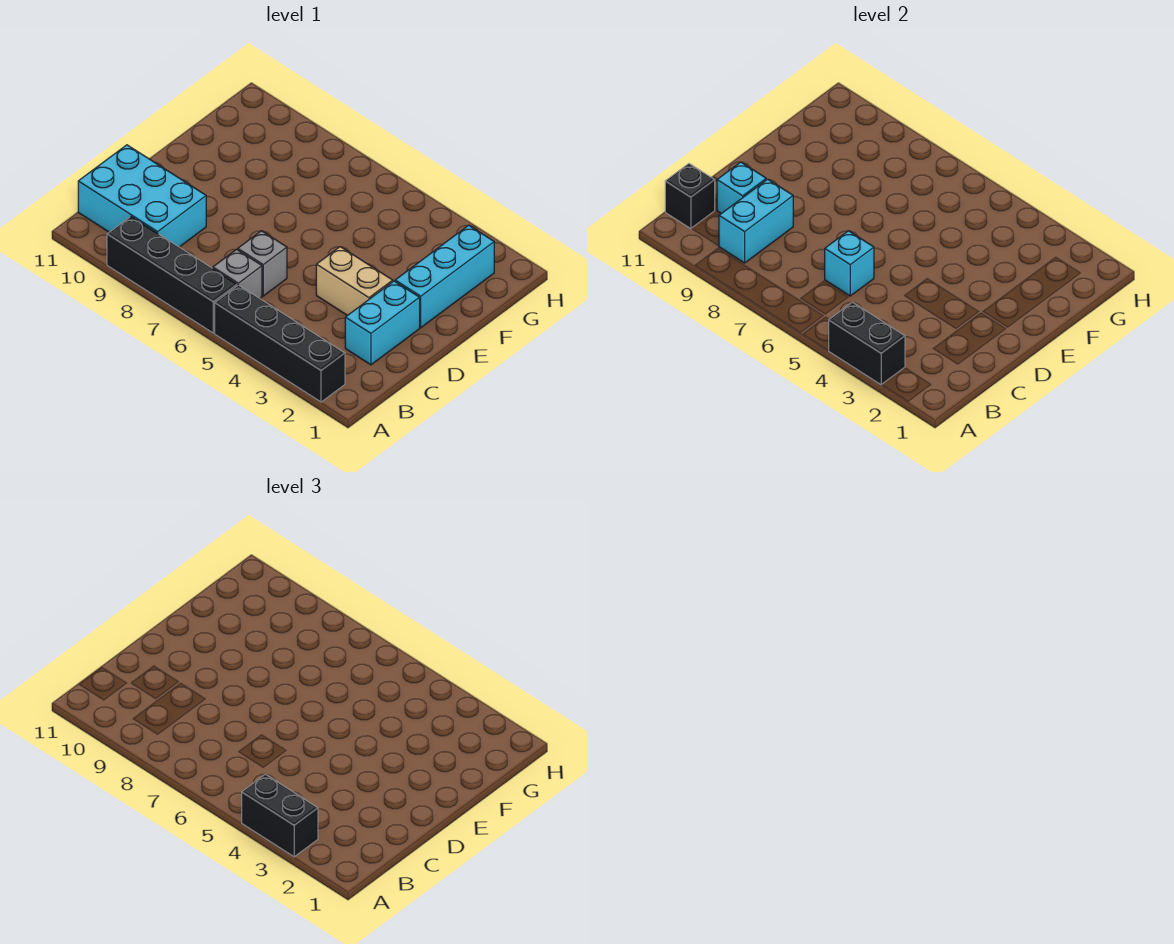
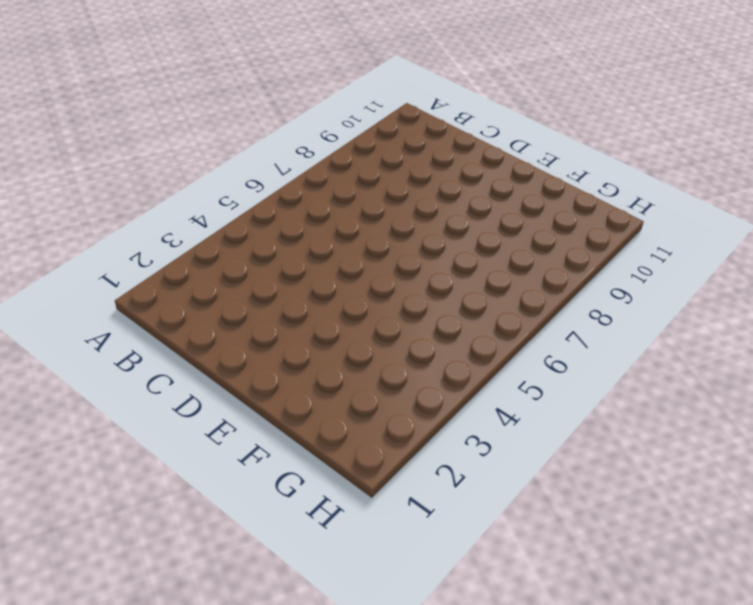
none -> black brick A2:A5 level 1
none -> black brick A6:A9 level 1
none -> grey brick B6 level 1

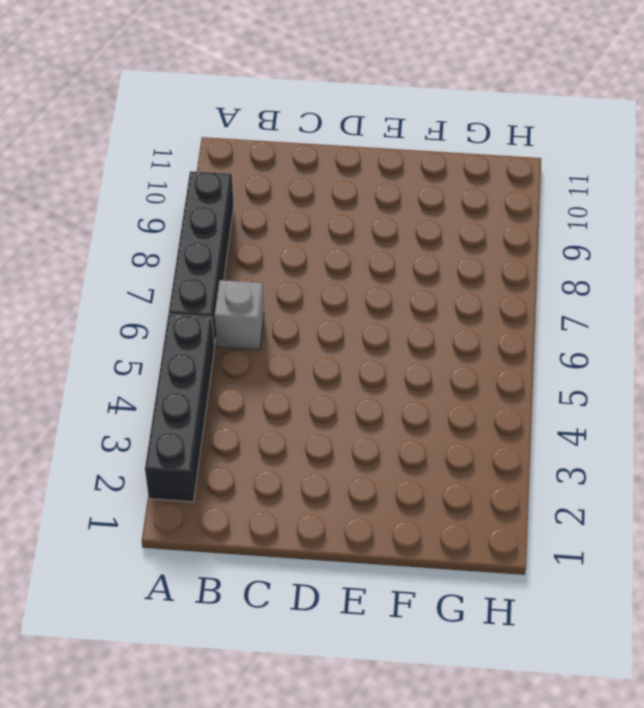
none -> cyan brick B9:C11 level 1
none -> cyan brick C2:D2 level 1
none -> grey brick C6 level 1

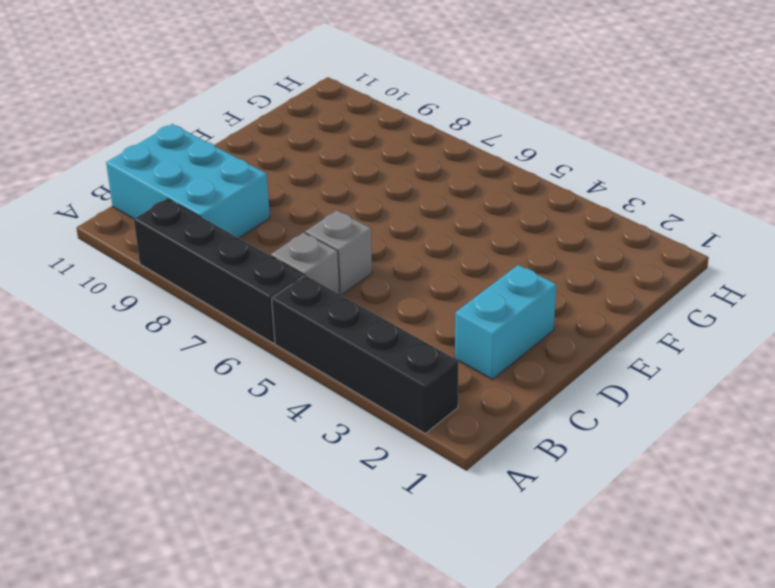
none -> tan brick D3:D4 level 1
none -> cyan brick E2:G2 level 1
none -> black brick A3:A4 level 2

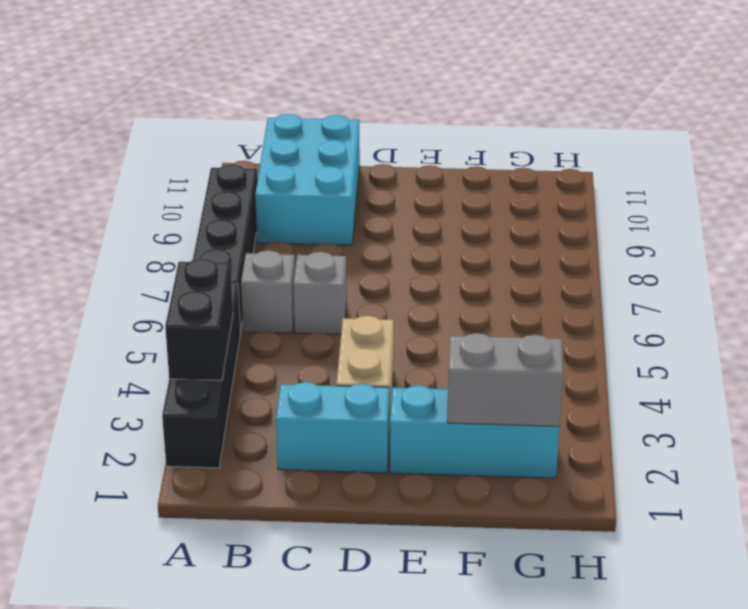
grey brick F2:G2 level 2 -> none
none -> cyan brick B9:C9 level 2
none -> black brick B11 level 2
none -> cyan brick C6 level 2

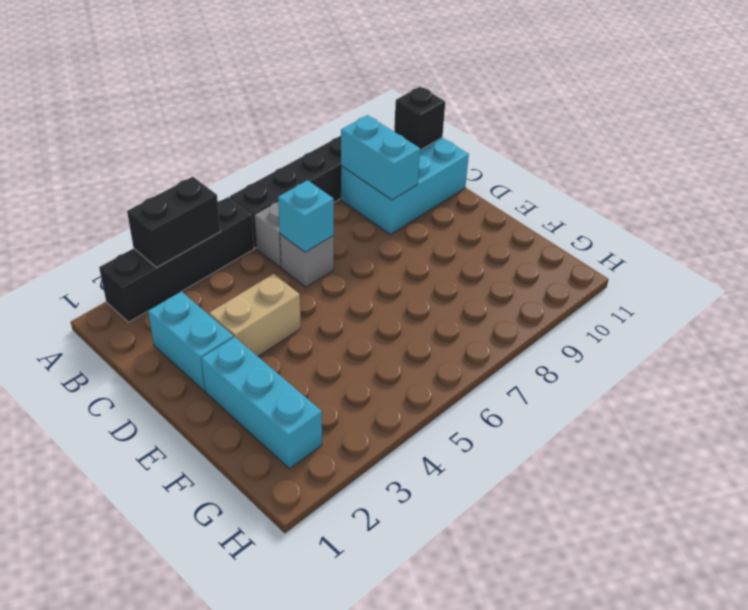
none -> cyan brick C10 level 2
none -> black brick A3:A4 level 3

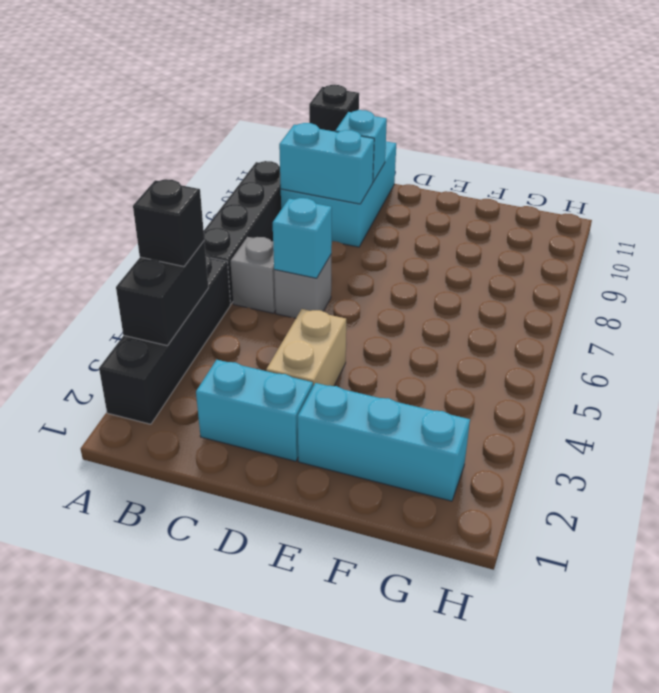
black brick A4 level 3 -> black brick A3:A4 level 3

